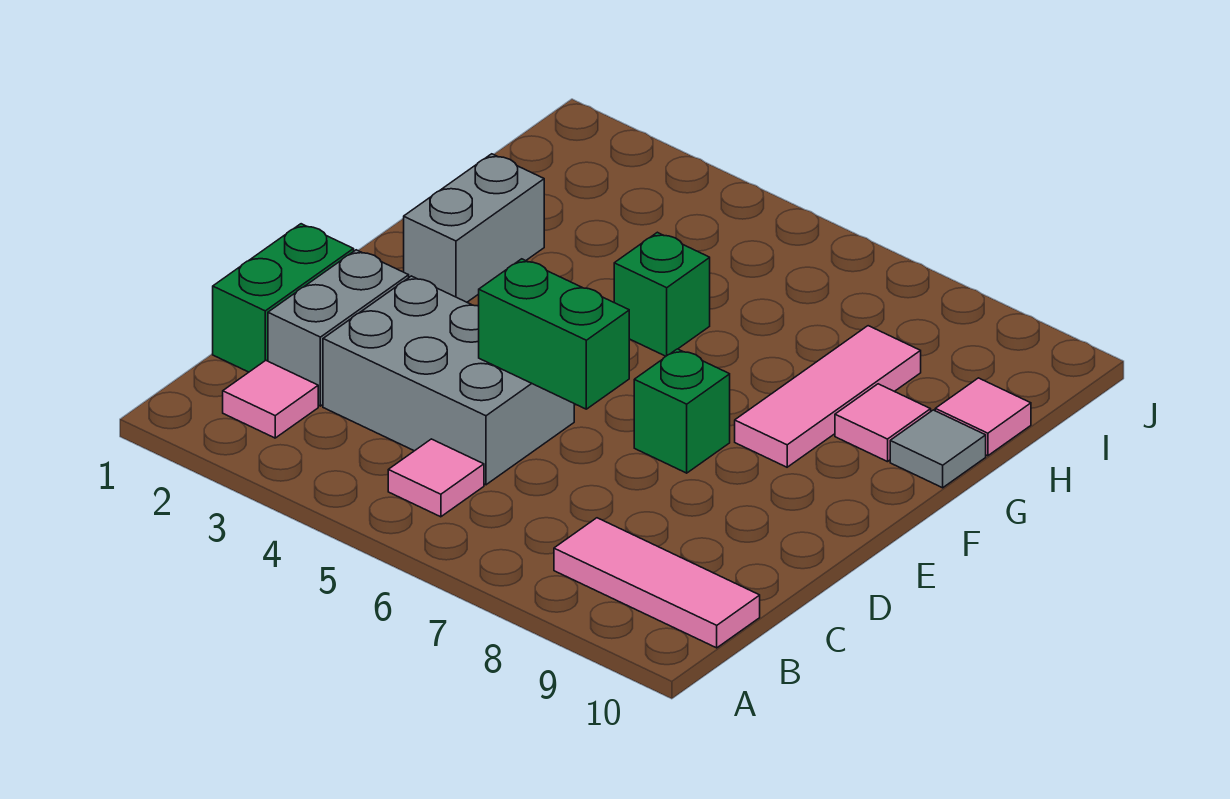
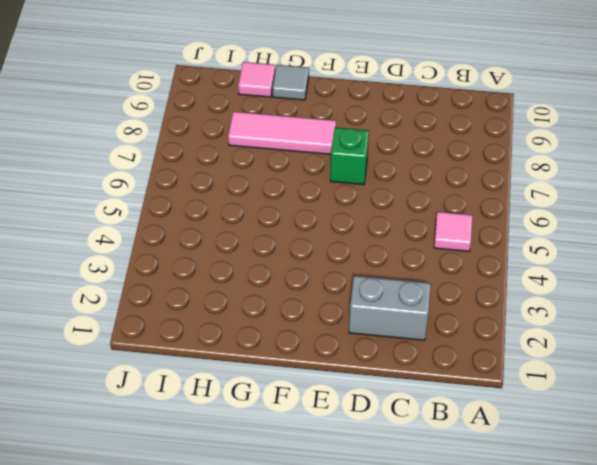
none -> pink tile B2 level 1
none -> pink tile B8:B10 level 1
none -> green brick C1:D1 level 1

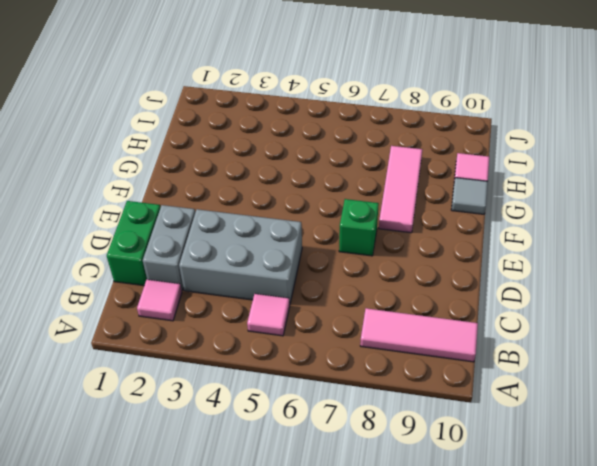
none -> grey brick F2:G2 level 1
none -> green brick G5 level 1
none -> pink tile G9 level 1

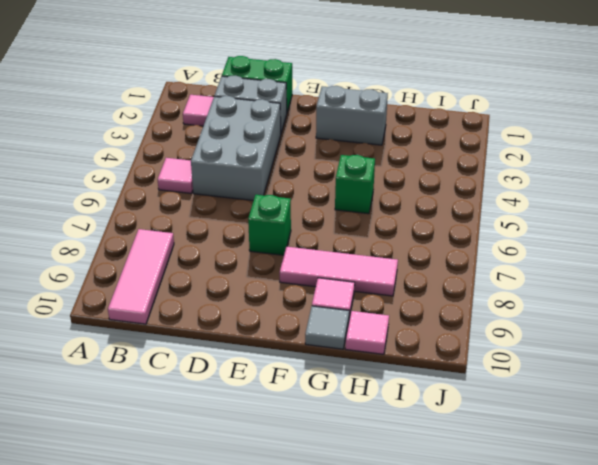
none -> green brick D5:D6 level 2

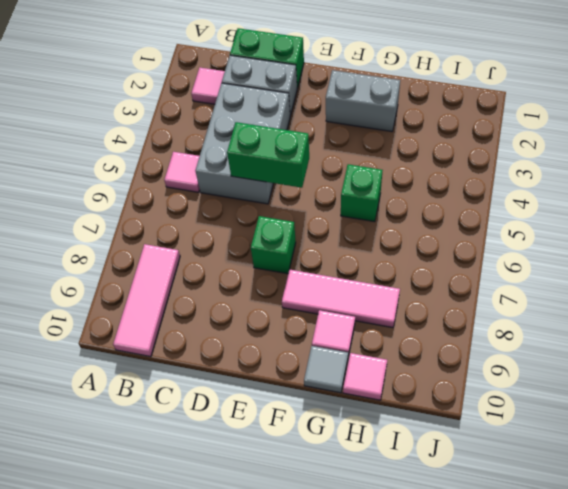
green brick D5:E5 level 2 -> green brick D5:D6 level 2

